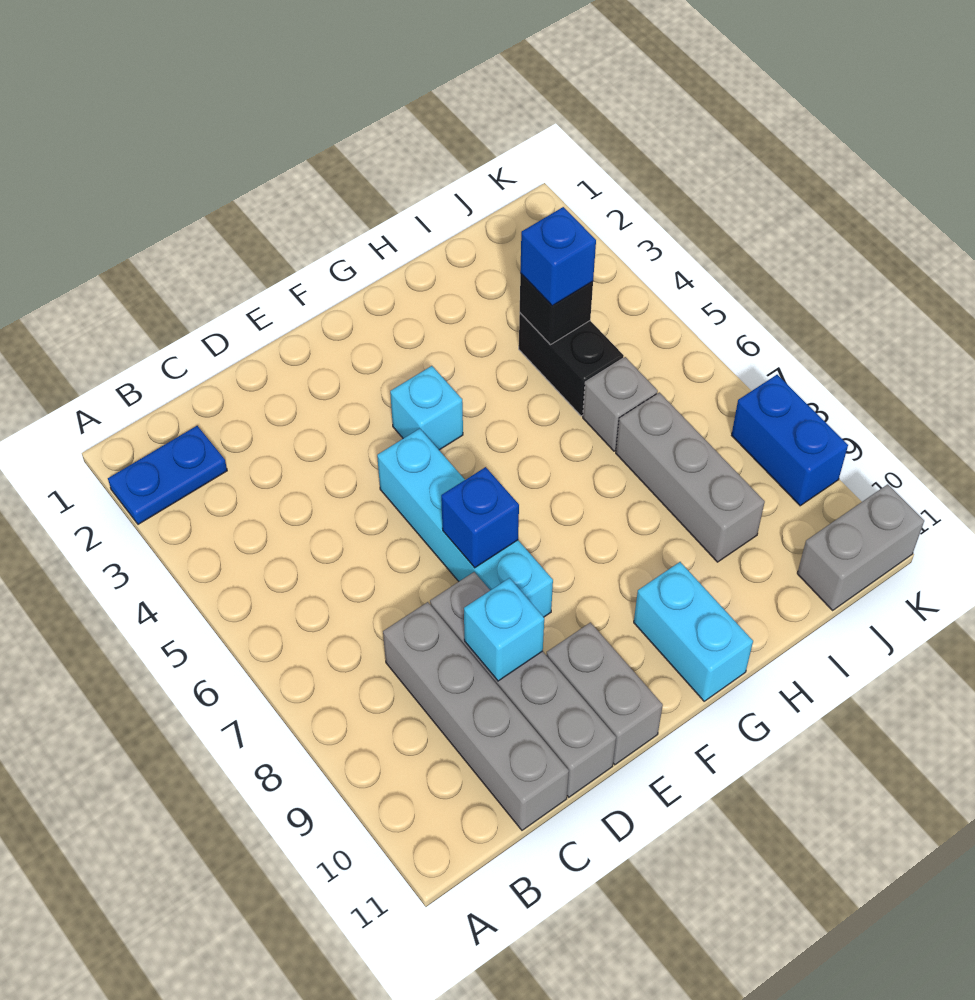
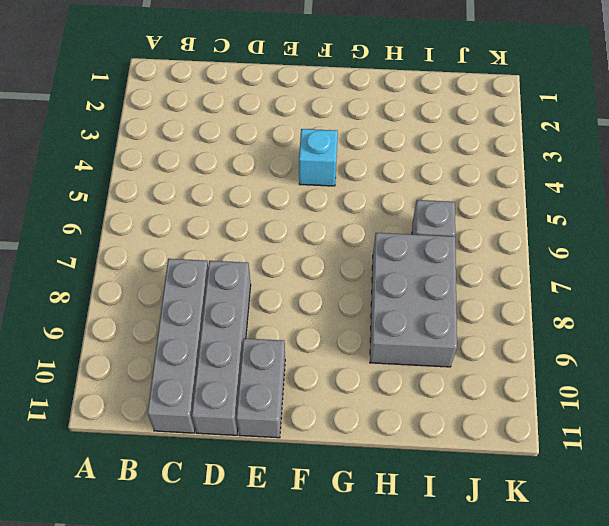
grey brick H7:I9 level 1 -> grey brick I7:I9 level 1
none -> blue plate A2:B2 level 1
none -> cyan brick E5:E8 level 1
none -> cyan brick G10:G11 level 1

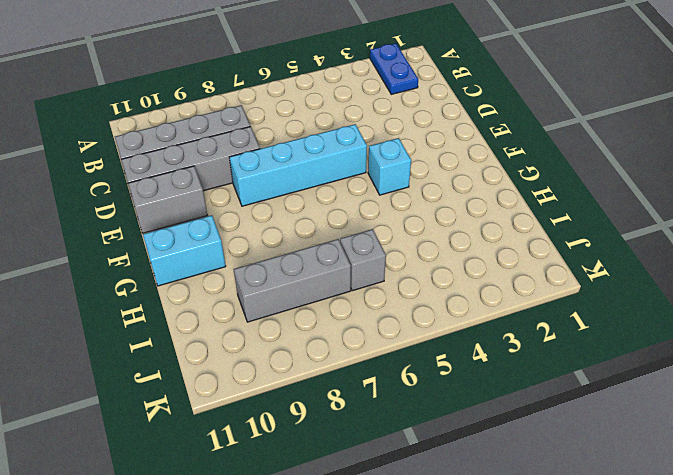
none -> black brick I4:I5 level 1
none -> grey brick J11:K11 level 1
none -> blue brick K8:K9 level 1

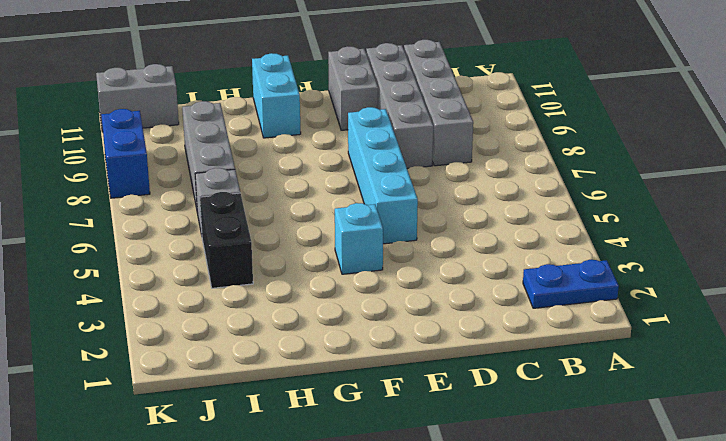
none -> cyan brick D9 level 2
none -> blue brick E7 level 2
none -> black brick I4 level 2

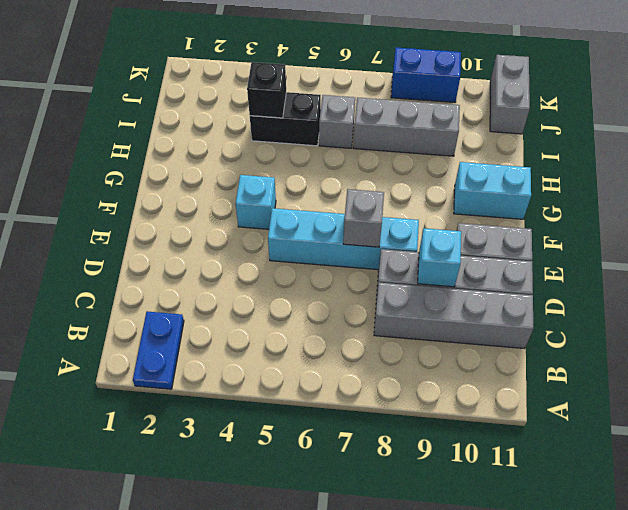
grey brick E7 level 2 -> blue brick E7 level 2
none -> blue brick I4 level 3

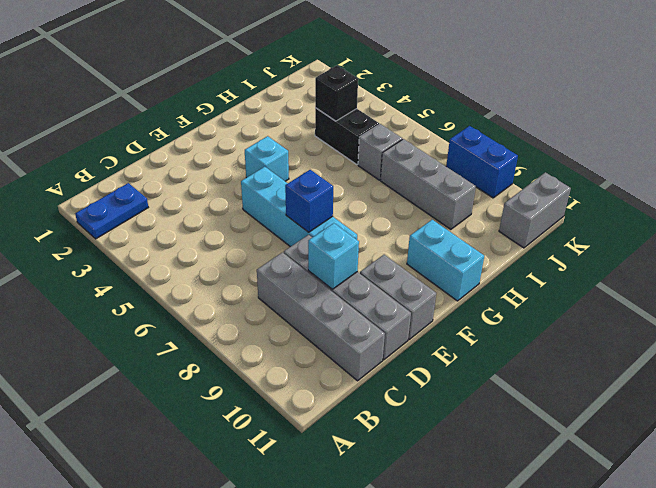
none -> blue brick I4 level 3

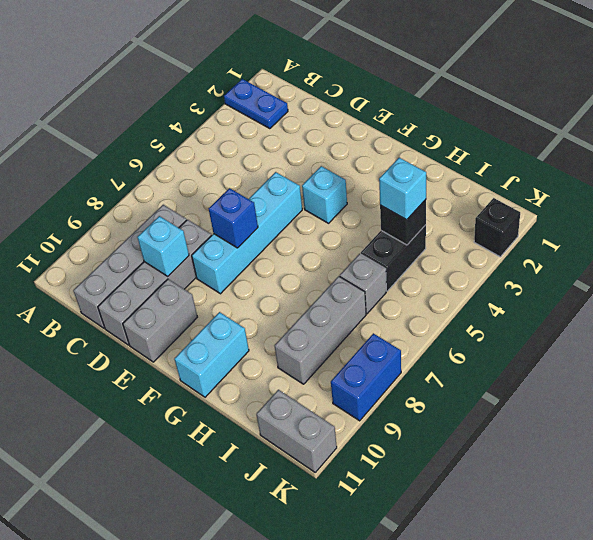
cyan brick I4 level 3 -> blue brick I4 level 3
black brick K2 level 1 -> none

